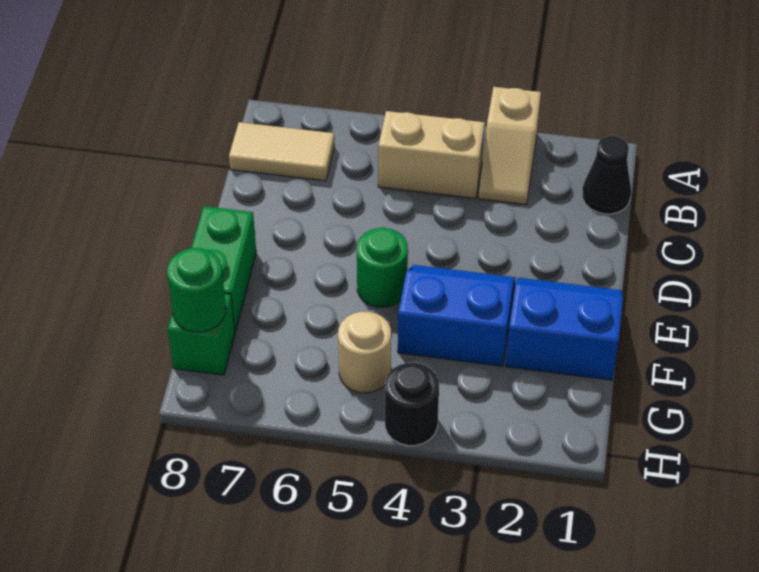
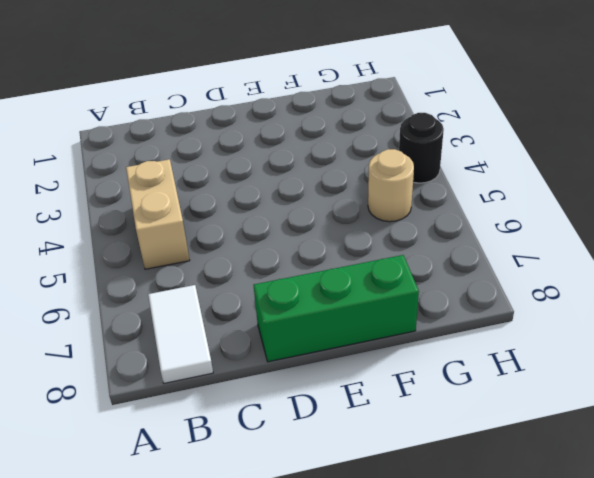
white tile B7:B8 level 1 -> tan tile B7:B8 level 1
green brick D8:F8 level 1 -> green brick E8:F8 level 1
none -> tan slope A3:B3 level 1 top A
none -> black cone B1 level 1
none -> blue slope E1:F2 level 1 top F

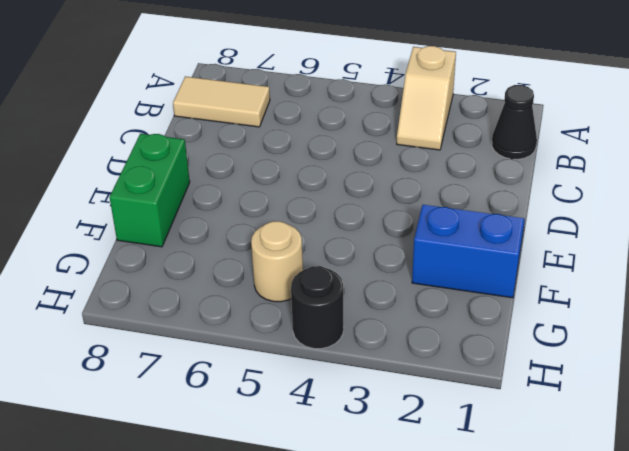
none -> tan brick B4:B5 level 1
none -> blue slope E3:F4 level 1 top F
none -> green round brick E5 level 1

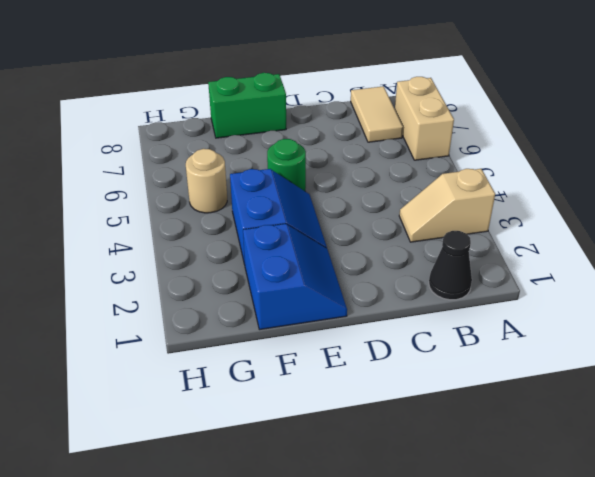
tan brick A6:A7 level 1 -> tan brick B4:B5 level 1
none -> green brick G8 level 1
none -> black round brick H4 level 1
none -> green round brick G8 level 2

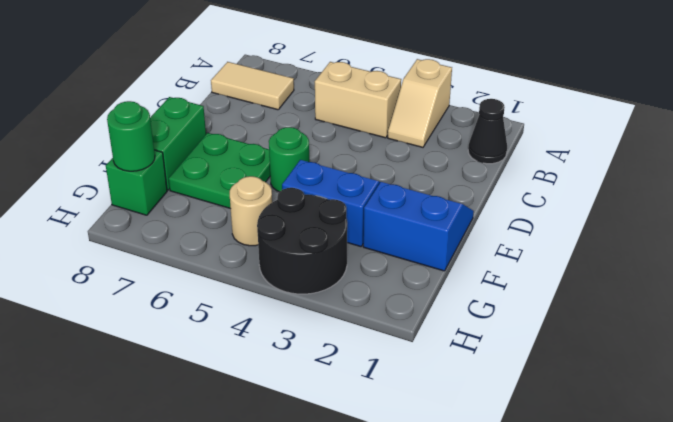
green plate E6:F7 level 1 -> none
black round brick G3:H4 level 1 -> black round brick H4 level 1

